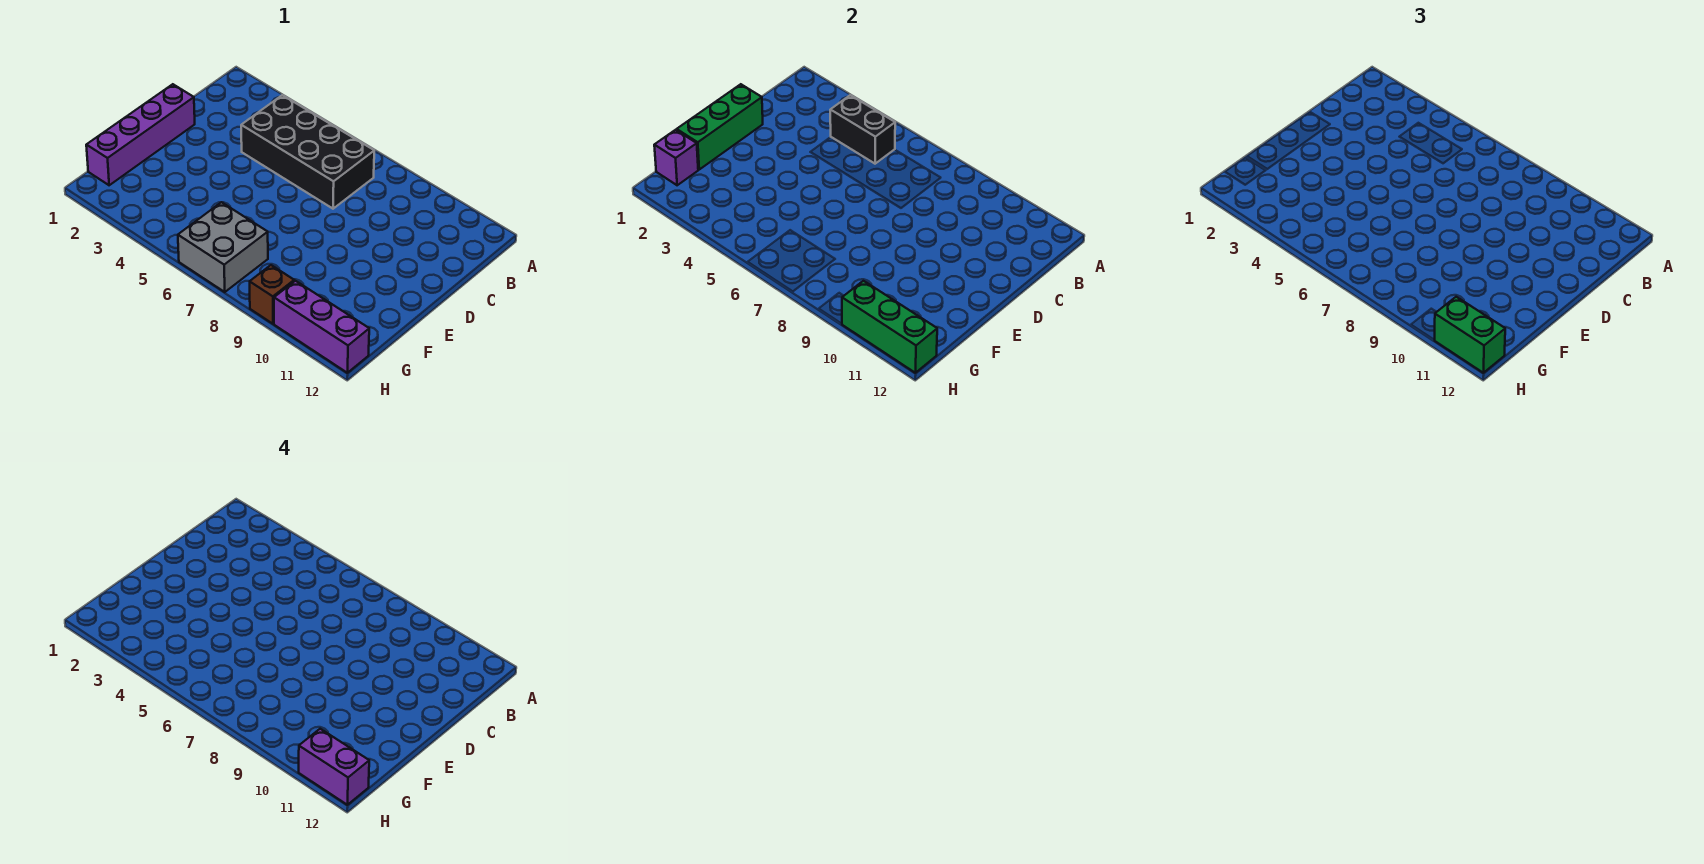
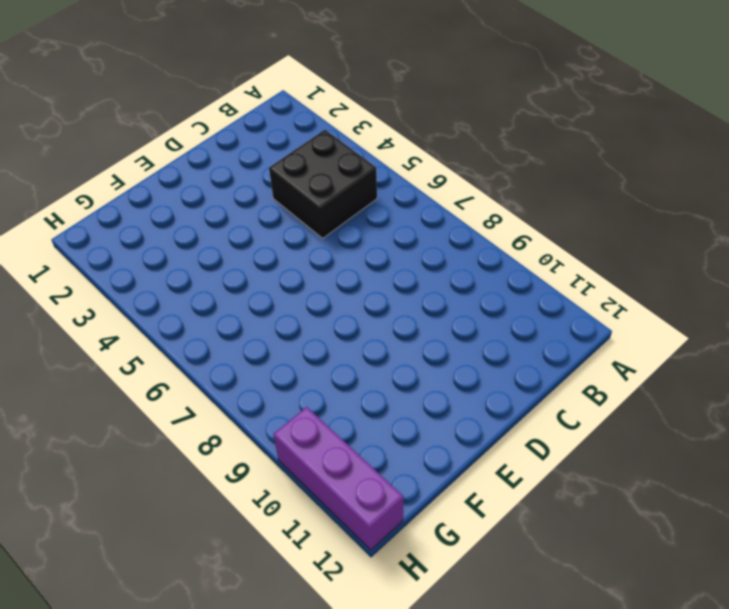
black brick B4:C5 level 1 -> black brick B4:C7 level 1
none -> purple brick D1:G1 level 1
none -> grey brick G6:H7 level 1

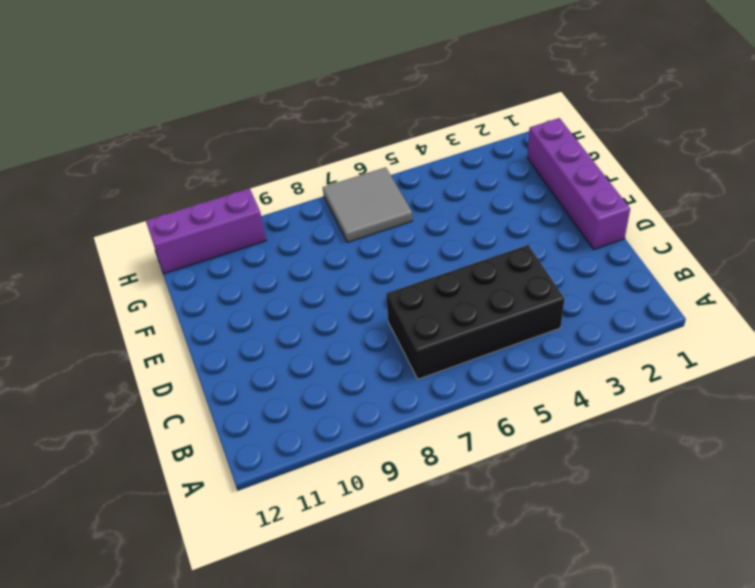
grey tile G6:H7 level 1 -> grey brick G6:H7 level 1
none -> brown brick H9 level 1
none -> black brick B4:B5 level 2

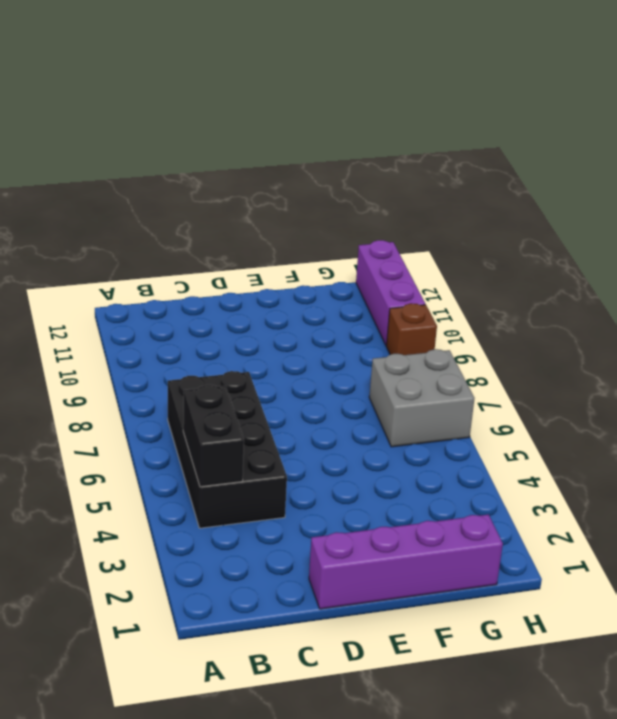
none -> green brick D1:F1 level 2
none -> purple brick G1 level 2

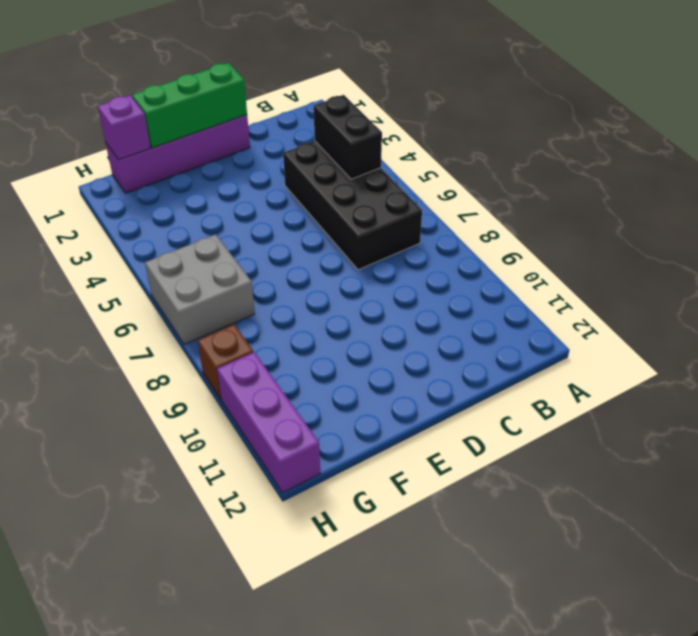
none -> green brick H10:H12 level 2
none -> green brick H11:H12 level 3

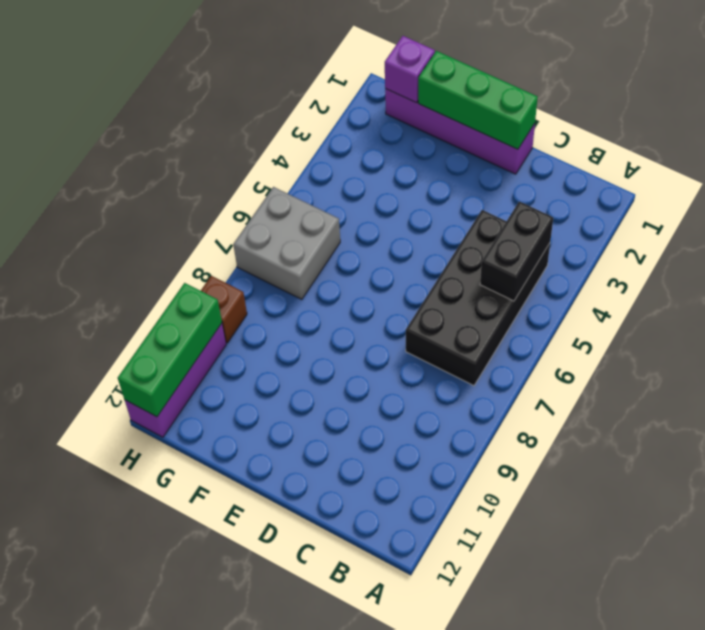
none -> green brick H11:H12 level 3
none -> purple brick H11:H12 level 4

